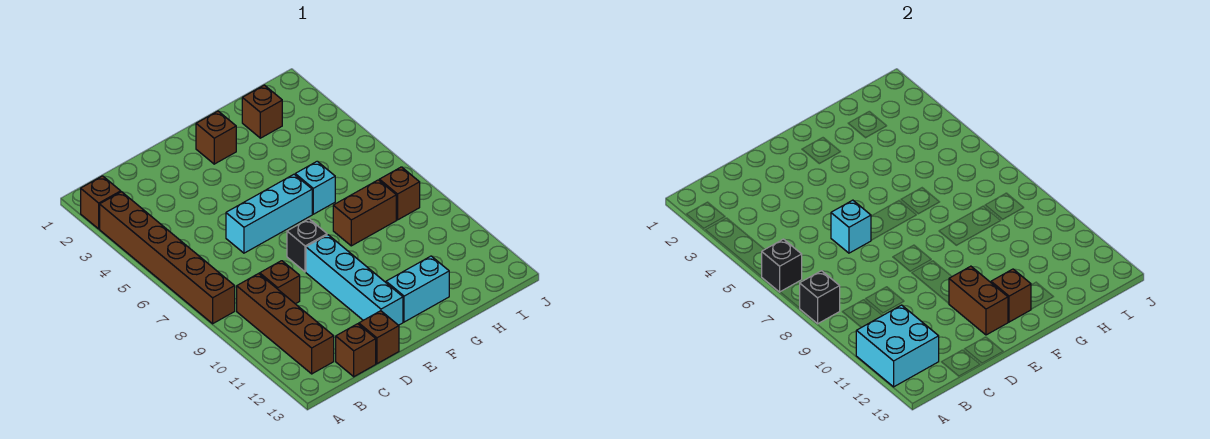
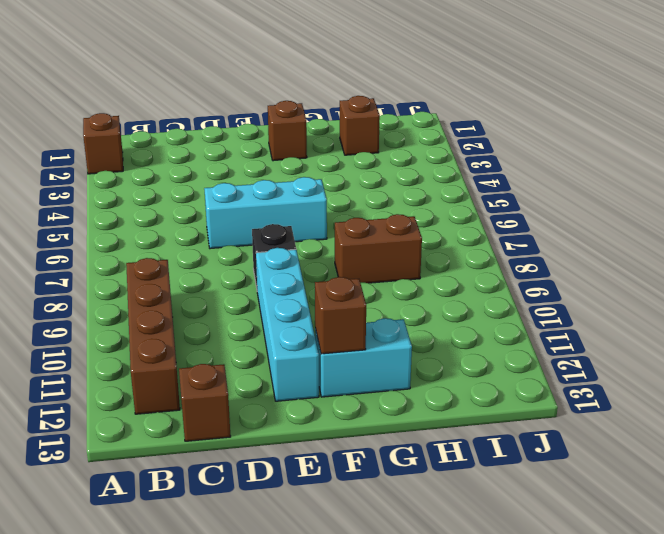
none -> brown brick A3:A8 level 1
none -> brown brick C9 level 1
none -> brown brick D13 level 1

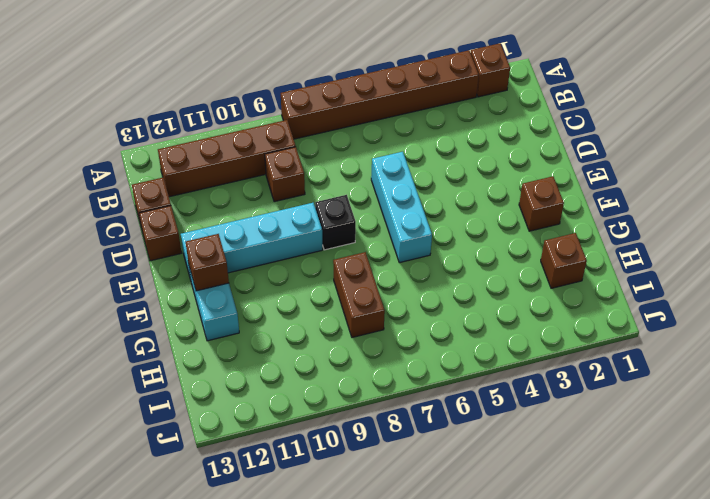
none -> cyan brick G6 level 1
none -> brown brick I8 level 1
none -> black brick A6 level 2

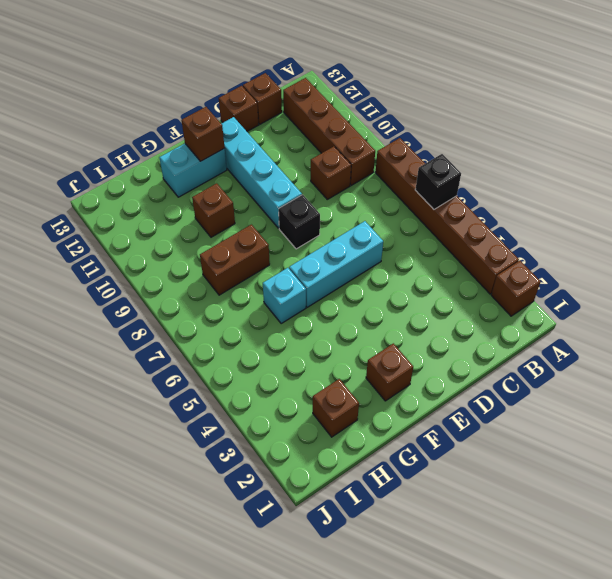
brown brick G10 level 1 -> brown brick I8 level 1
none -> black brick A8 level 2
none -> cyan brick A11:B12 level 2
none -> cyan brick D6 level 2

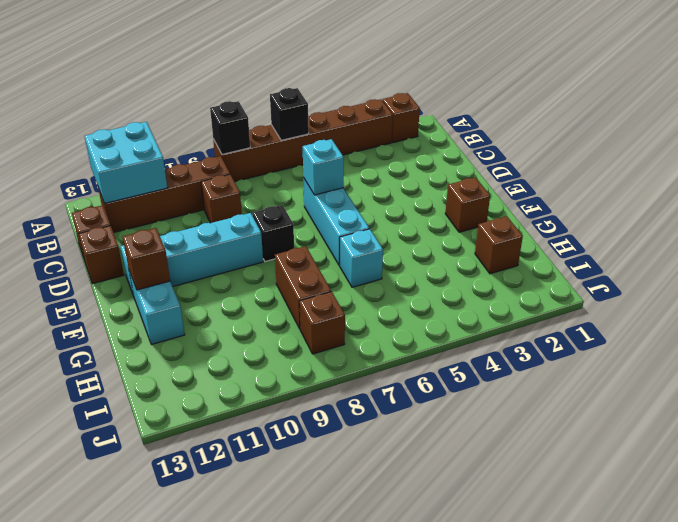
none -> brown brick E11:E12 level 2

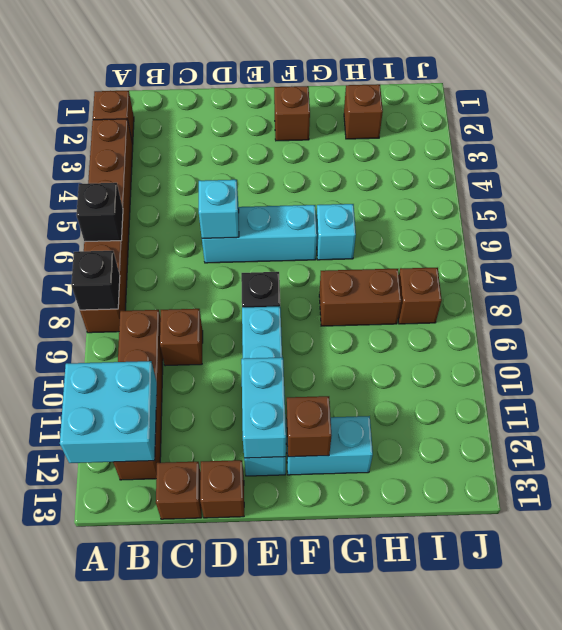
cyan brick E11:E12 level 2 -> brown brick E11:E12 level 2

